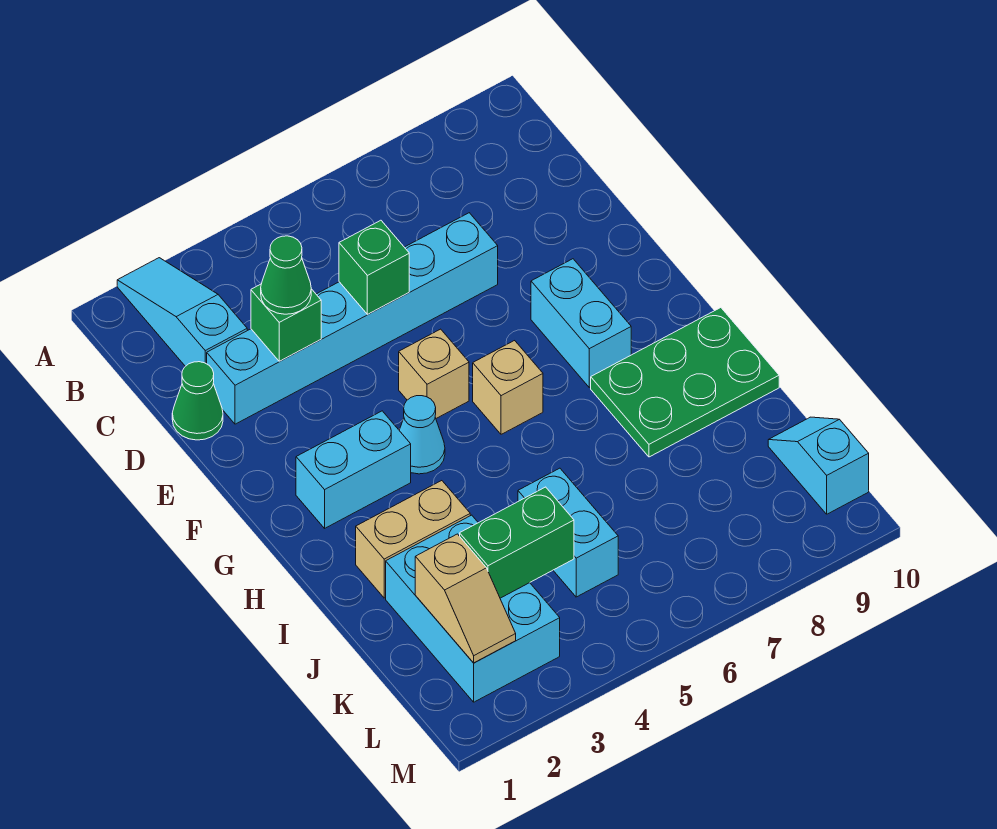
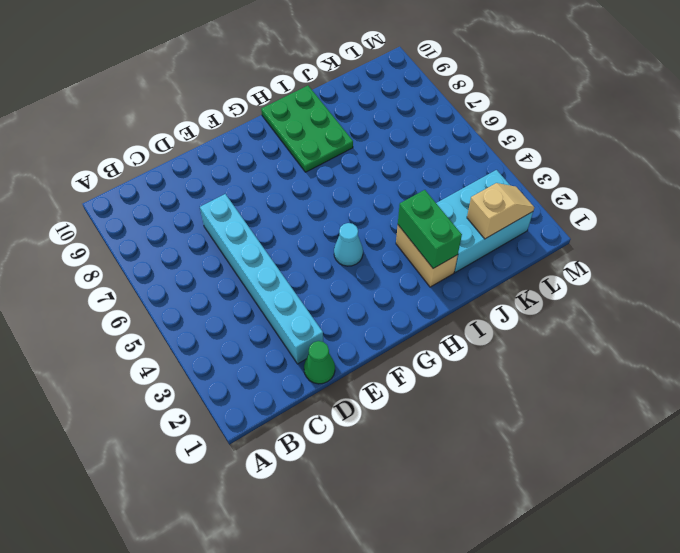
green brick I2:I3 level 2 -> green brick K3:K4 level 2
none -> cyan slope A2:C2 level 1 top C
none -> tan brick F5 level 1
none -> cyan brick F8:G8 level 1

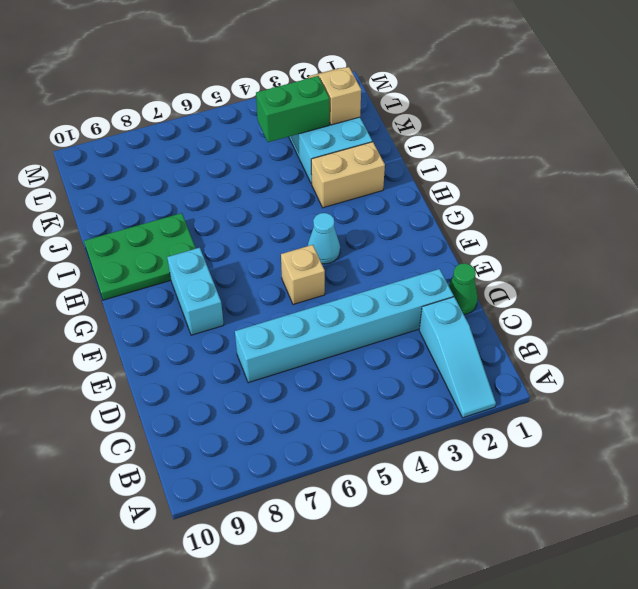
none -> cyan brick G2:G3 level 1
none -> tan brick G6 level 1
none -> cyan brick J5:K5 level 1

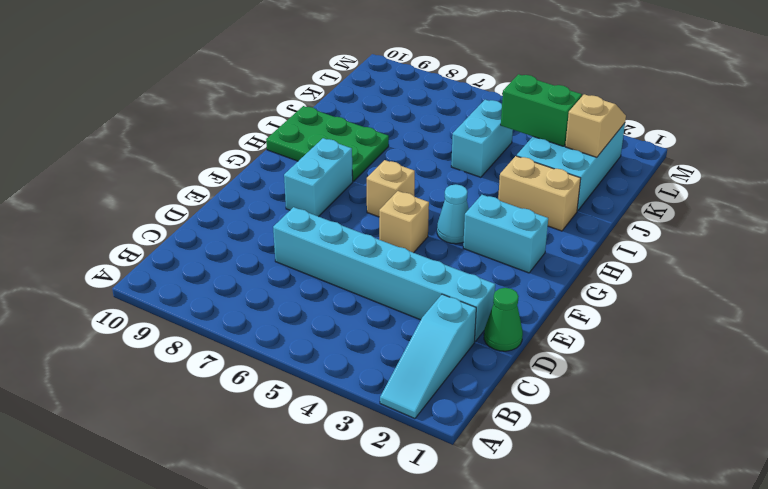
none -> cyan slope K10:L10 level 1 top L
none -> green brick D3 level 2
none -> green brick D5 level 2

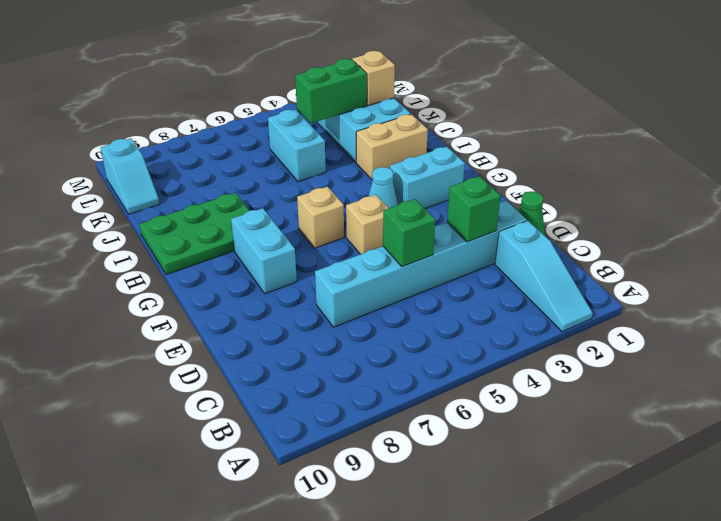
none -> green cone D3 level 3

